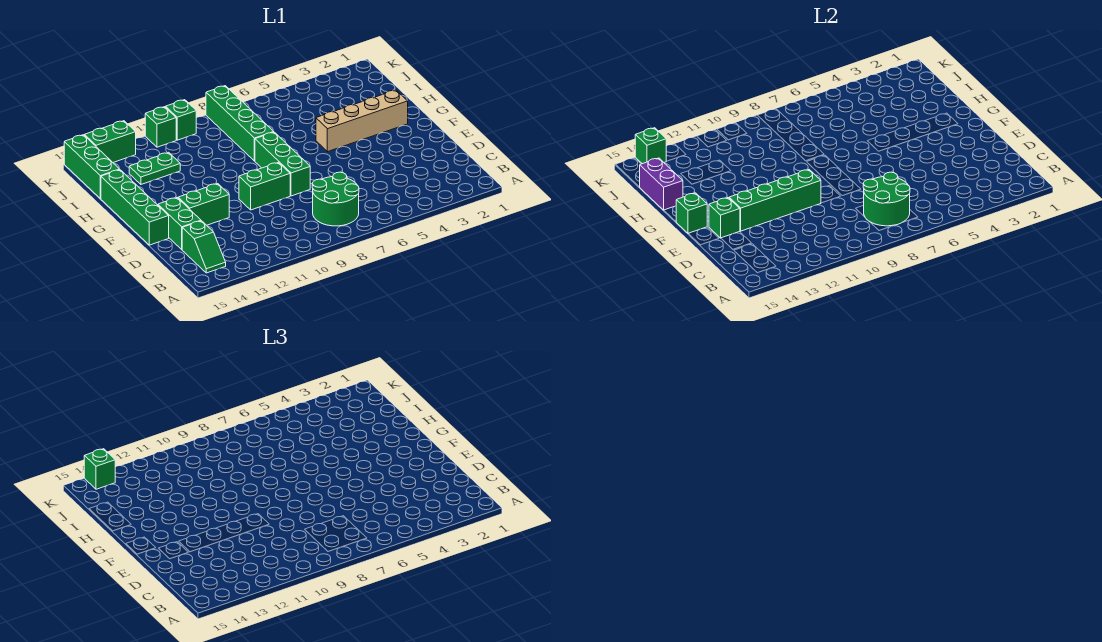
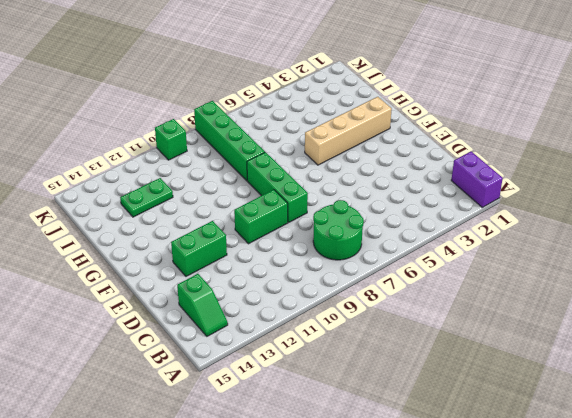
purple brick A1:B1 level 1 -> purple brick H15:I15 level 2
none -> green brick D14:E14 level 1
none -> green brick E15:H15 level 1
none -> green brick I15:K15 level 1

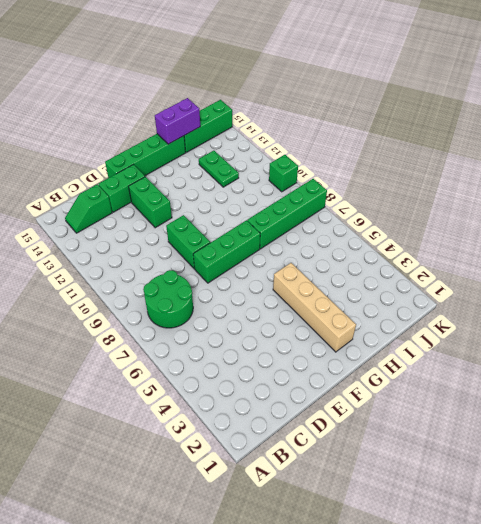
none -> green brick K11 level 1
none -> green brick K13:K14 level 1
none -> green round brick B7:C8 level 2

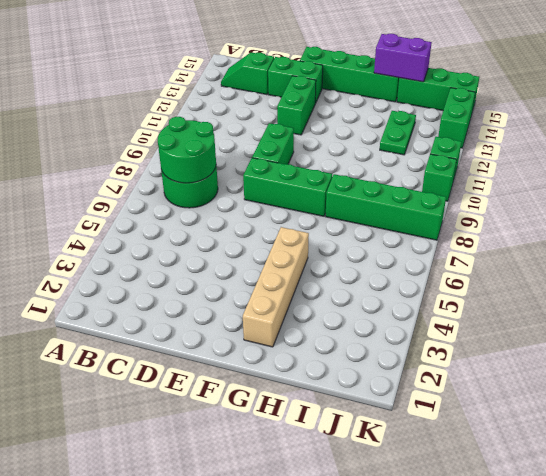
none -> green brick E10:E13 level 2
none -> green brick E14 level 2
none -> green brick F15 level 2

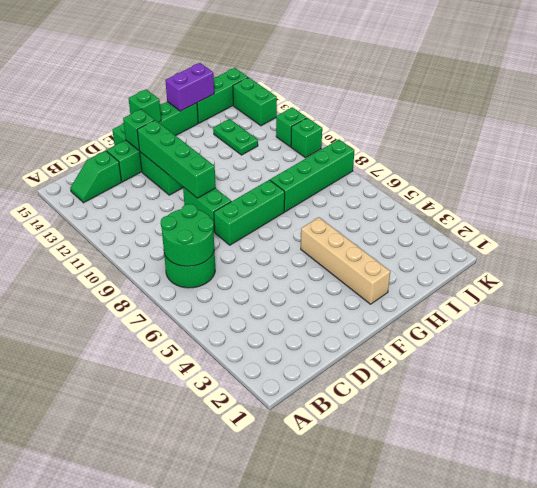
none -> green brick K14 level 2
none -> green brick K14 level 3

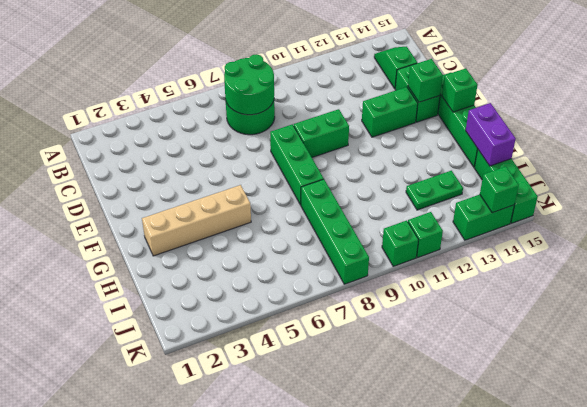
none -> green brick E10:E13 level 2
none -> green brick K14 level 3

